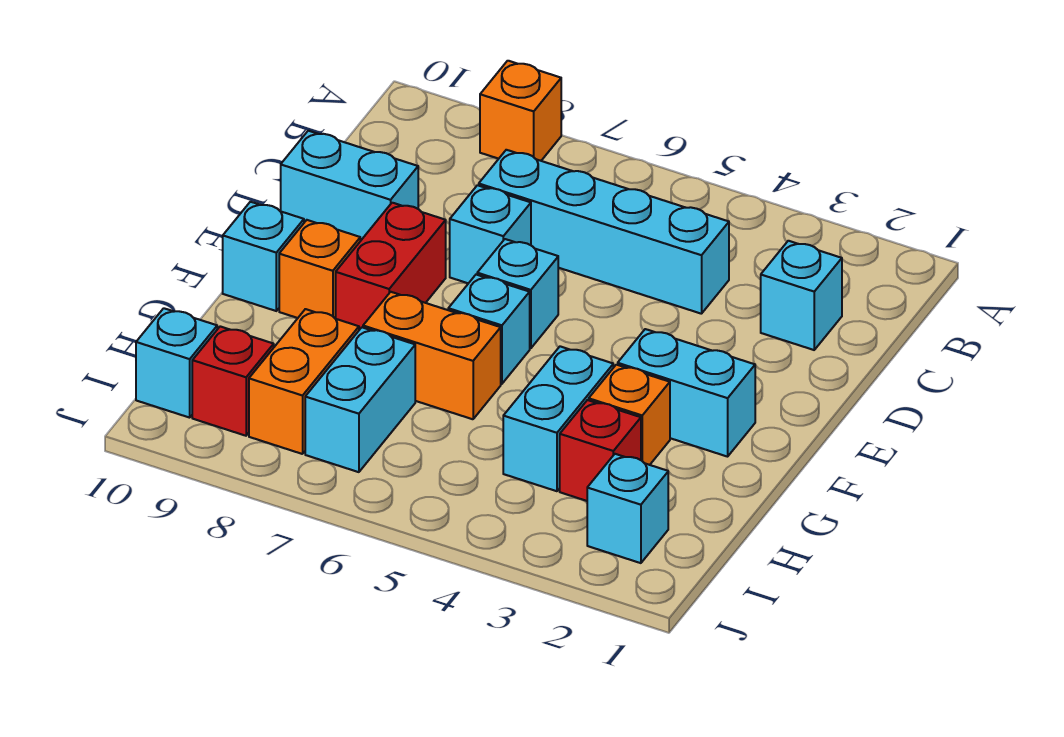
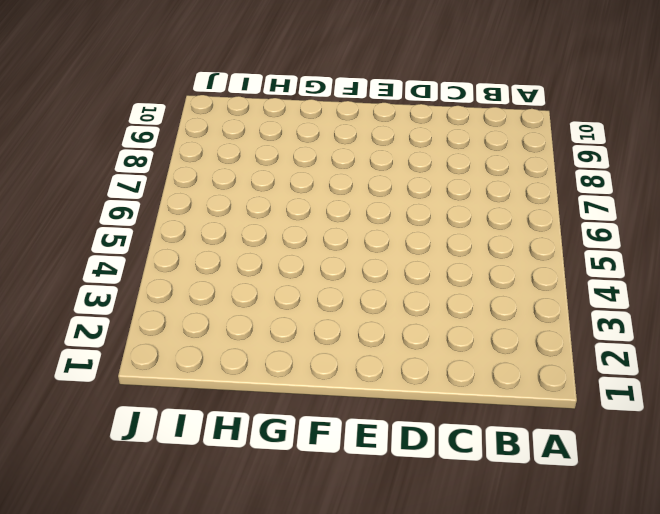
none -> orange brick A8 level 1
none -> cyan brick C2 level 1
none -> cyan brick C4:C7 level 1

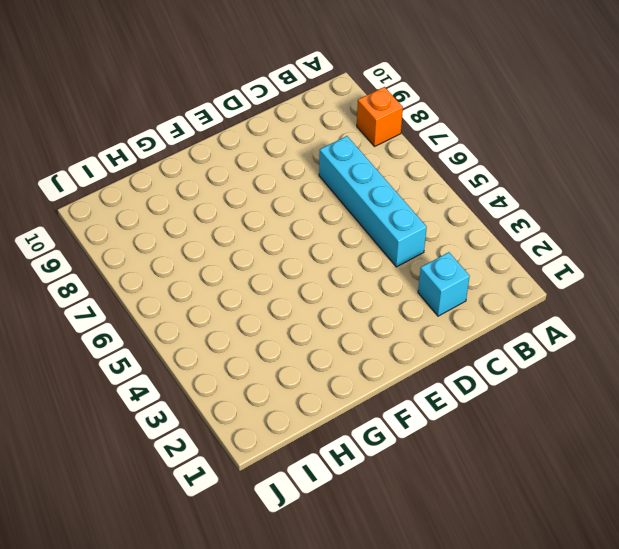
none -> cyan brick D7 level 1
none -> cyan brick D9:D10 level 1
none -> cyan brick E6 level 1

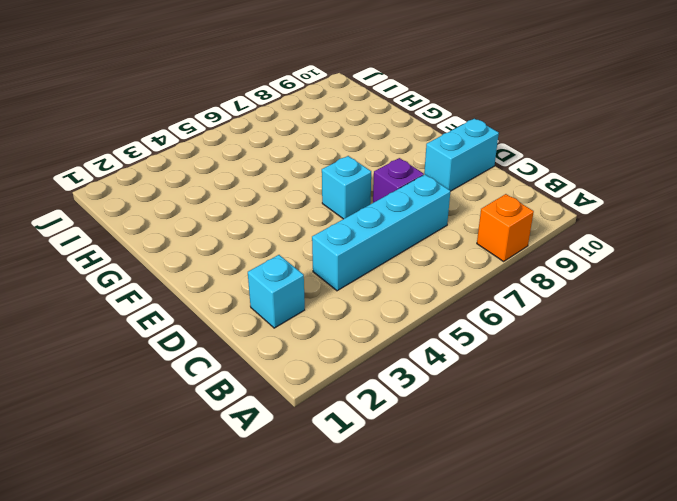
purple brick D7 level 1 -> cyan brick D7 level 1
none -> red brick E8:F8 level 1
none -> cyan brick F2:F3 level 1
none -> cyan brick F6 level 1

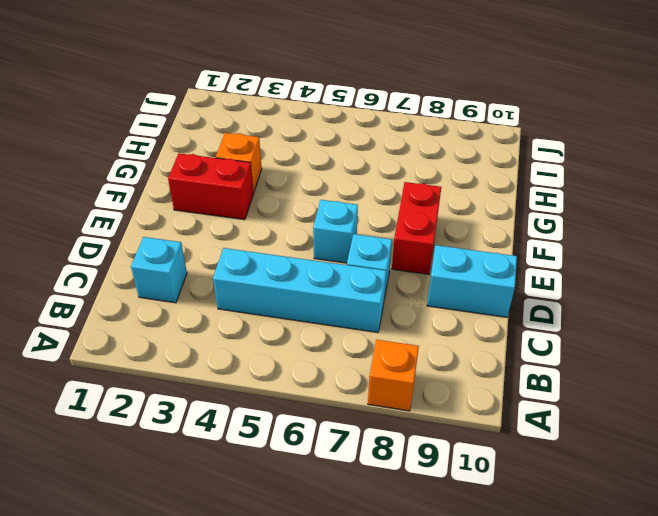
red brick F2:F3 level 1 -> cyan brick F2:F3 level 1
none -> cyan brick F6 level 1
none -> orange brick F9 level 1
none -> cyan brick F10 level 1

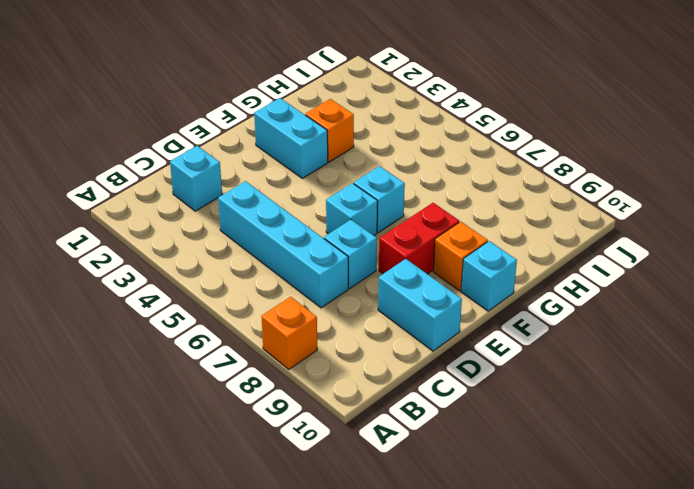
none -> cyan brick G4:H4 level 1
none -> orange brick G6:G7 level 1
none -> red brick H3 level 1

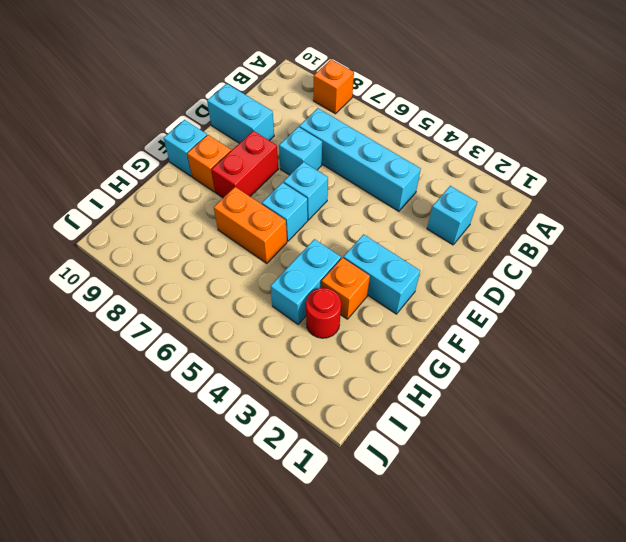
red round brick H3 level 1 -> red brick H3 level 1
none -> cyan brick H7:I7 level 1
none -> orange brick H8:I8 level 1
none -> cyan brick I2 level 1

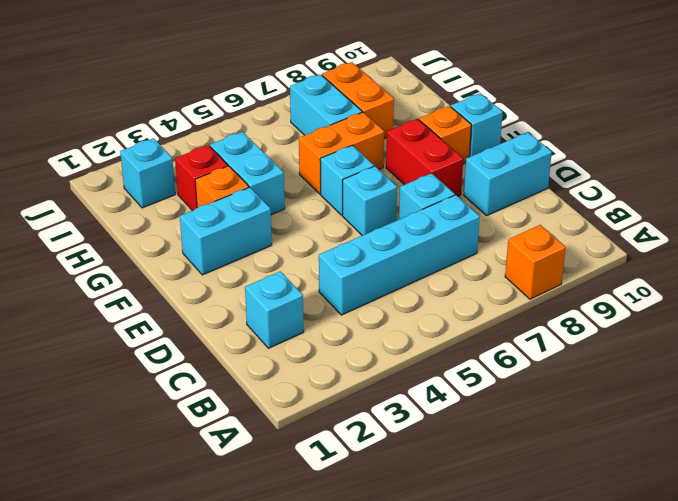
none -> red brick I9 level 1
none -> cyan brick I10 level 1

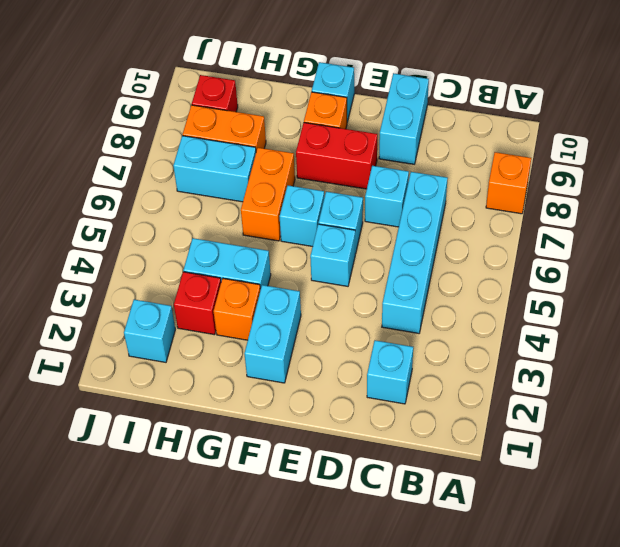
cyan brick E5 level 1 -> cyan brick I10 level 1

